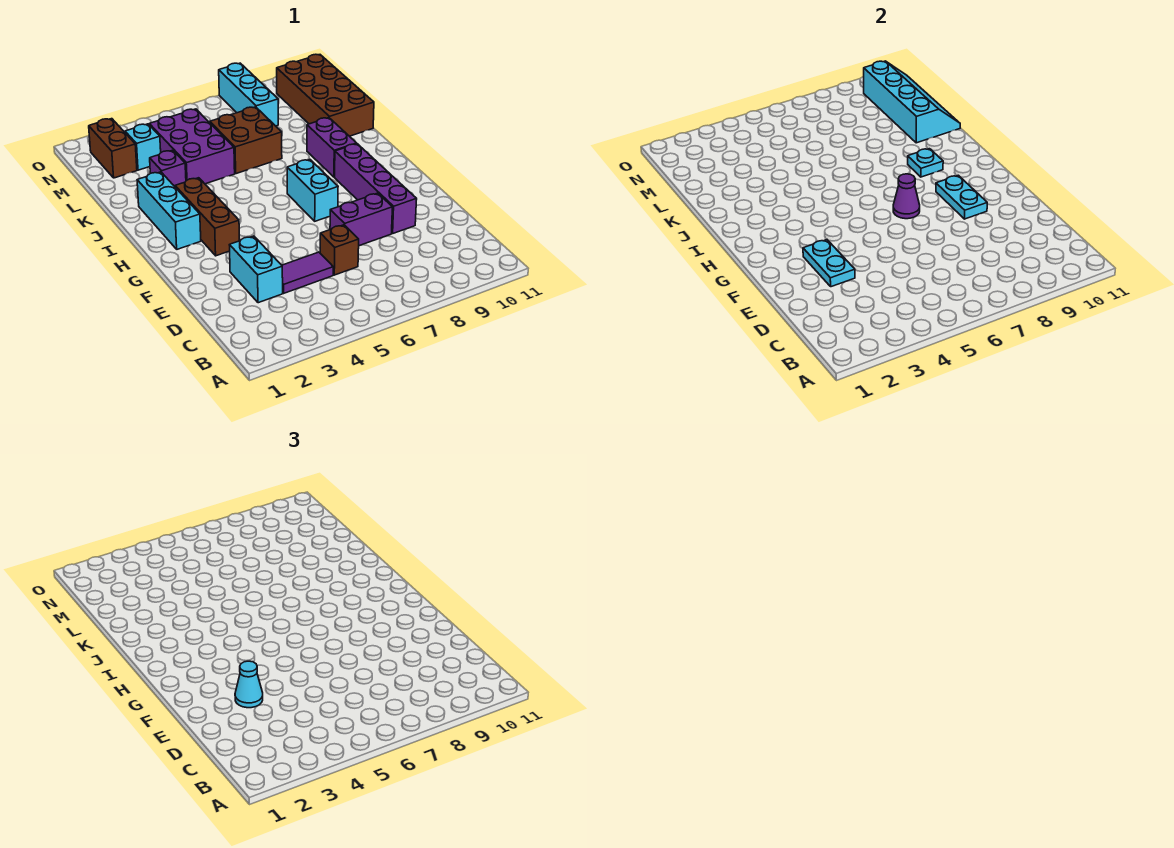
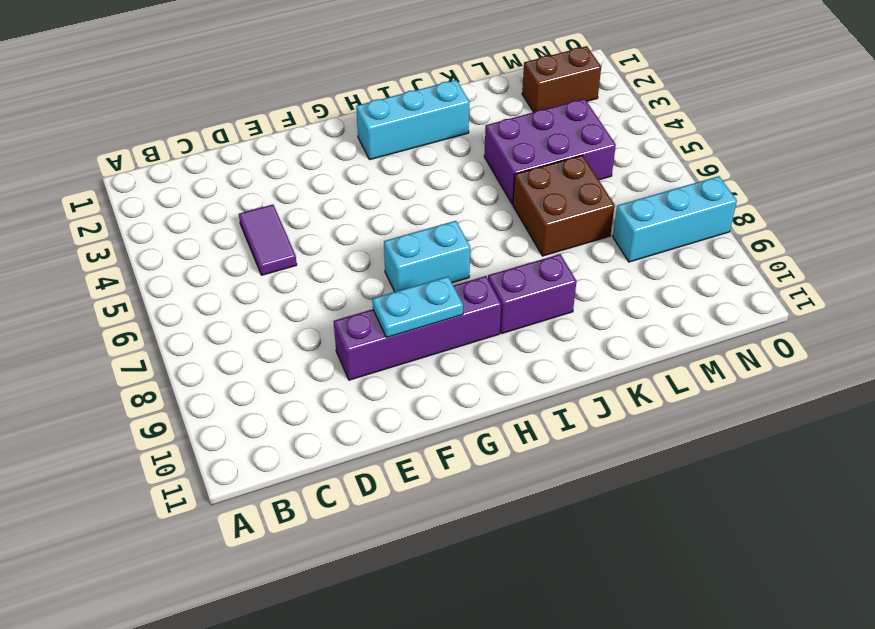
none -> cyan brick D3:E3 level 1
none -> brown brick D6 level 1
none -> purple brick E7:E8 level 1

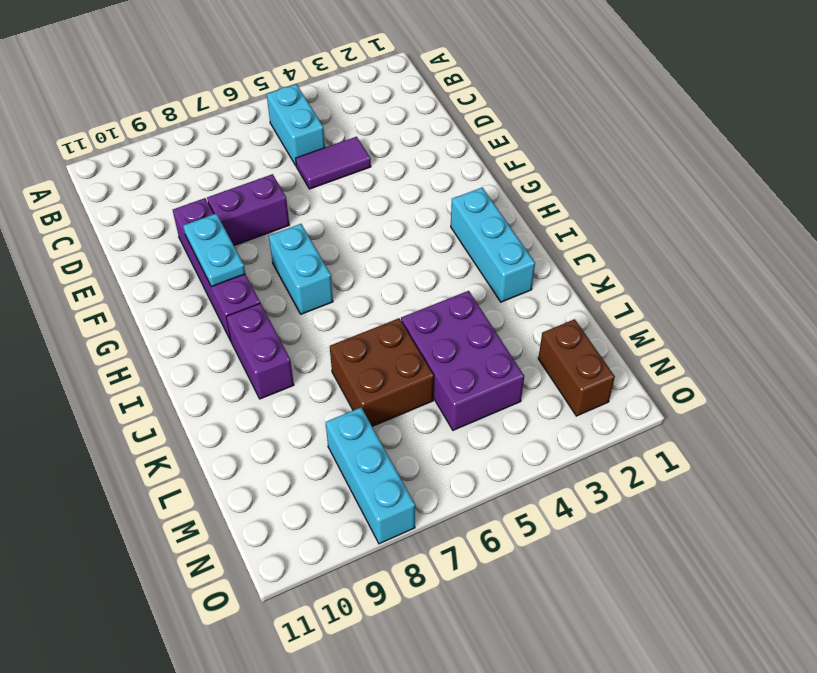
cyan brick B5:C5 level 1 -> cyan brick D3:E3 level 1
none -> brown brick D6 level 1
none -> brown brick G3:I3 level 1
none -> purple brick K3 level 1

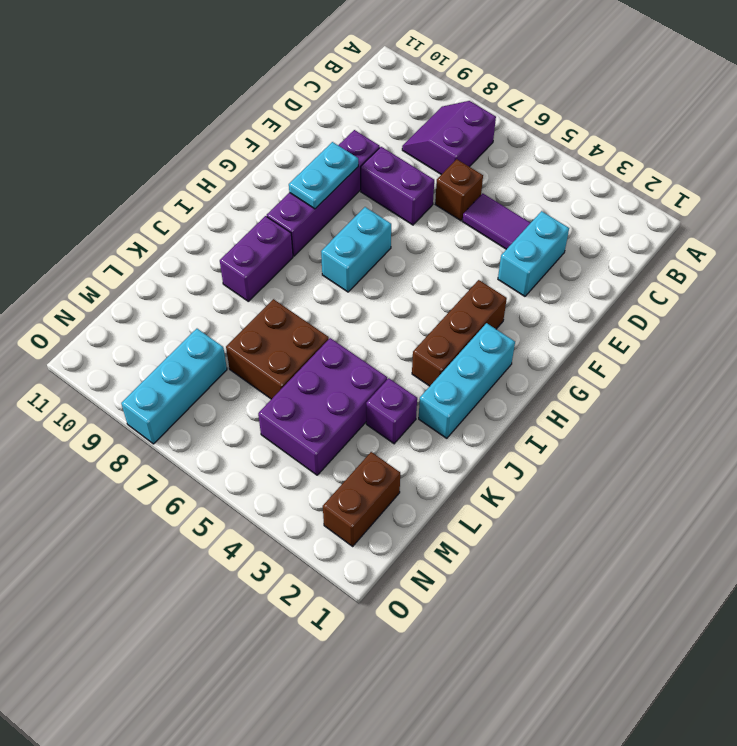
purple slope B7:C8 level 1 top 7 -> none
none -> brown brick K10:N11 level 1
none -> cyan brick M3 level 1
none -> cyan plate E3:F3 level 2

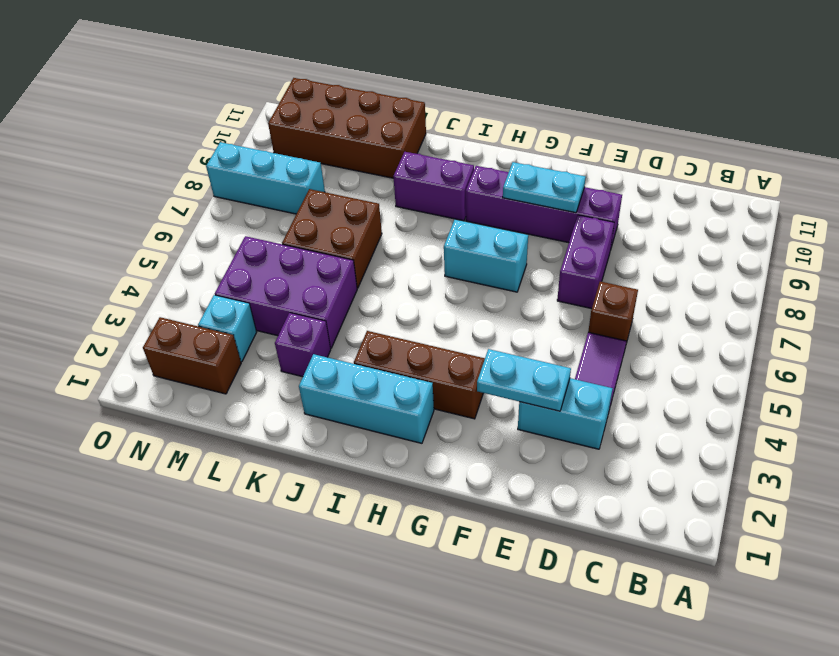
none -> purple cone G7 level 2
none -> cyan plate I9 level 2
none -> cyan slope K10:N11 level 2 top 10

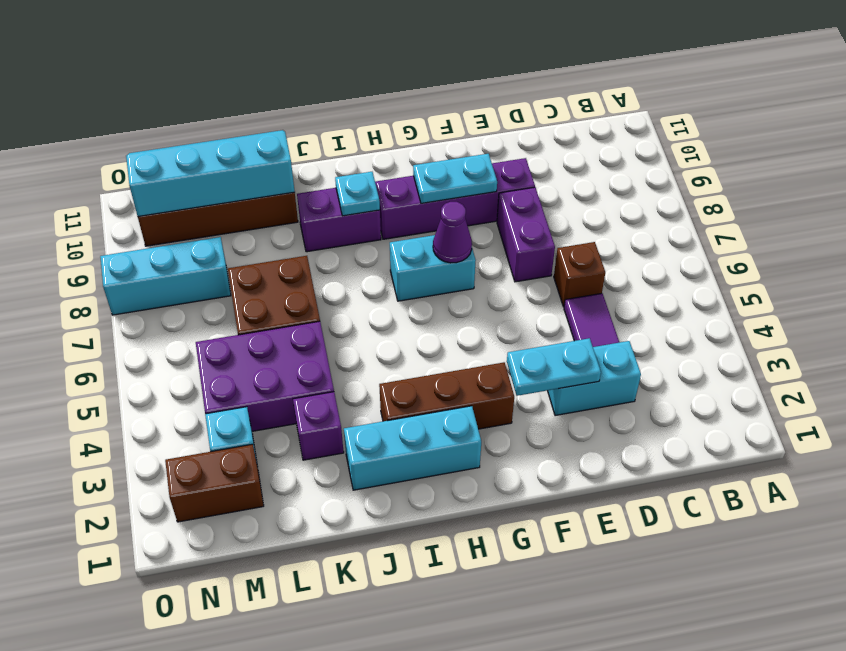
none -> cyan cone E3 level 3

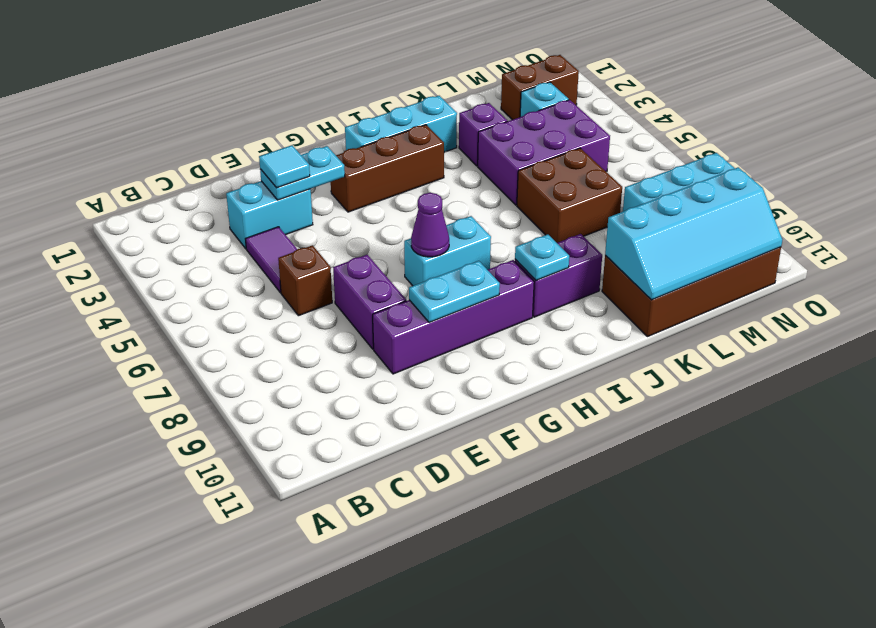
cyan tile E3 level 3 -> cyan cone E3 level 3

